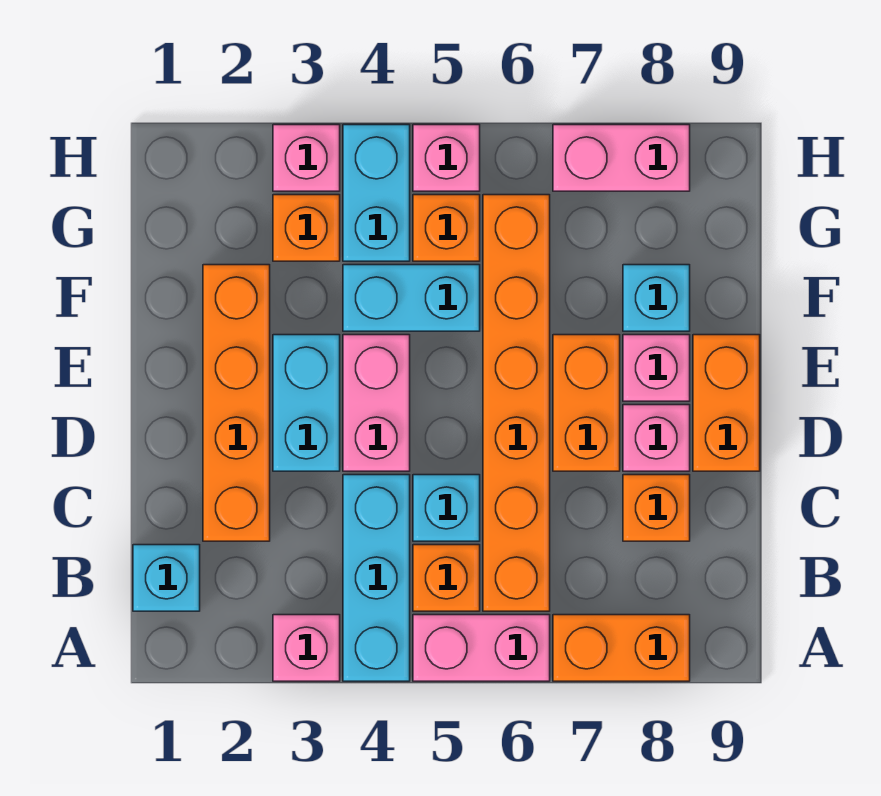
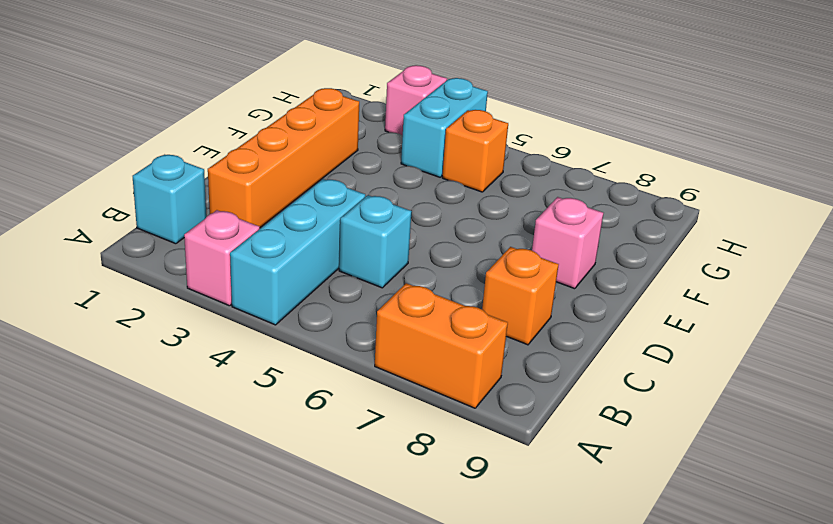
none -> pink brick A5:A6 level 1
none -> orange brick B5 level 1
none -> orange brick B6:G6 level 1

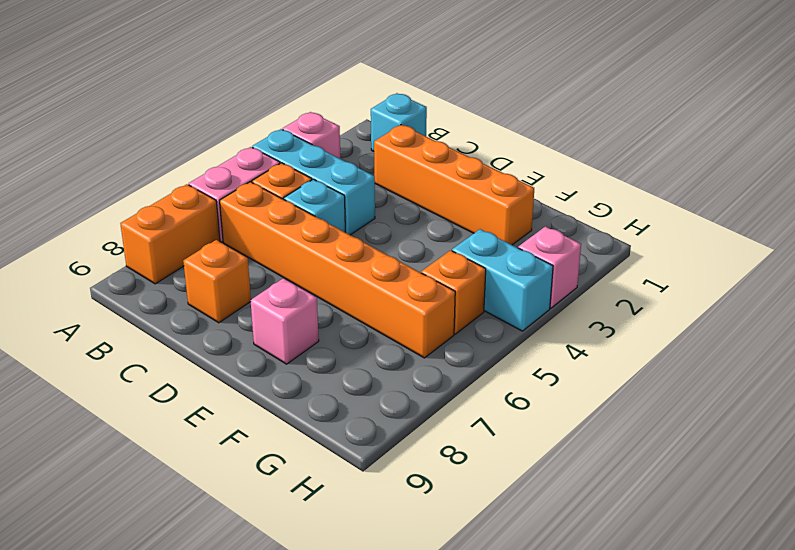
none -> cyan brick D3:E3 level 1
none -> pink brick D4:E4 level 1
none -> orange brick D7:E7 level 1

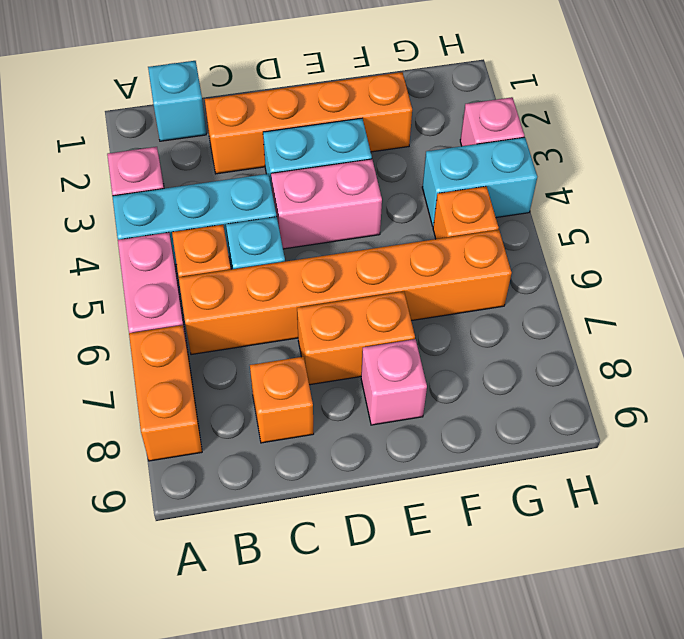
none -> pink brick D8 level 1
none -> orange brick D9:E9 level 1
none -> cyan brick F4:F5 level 1

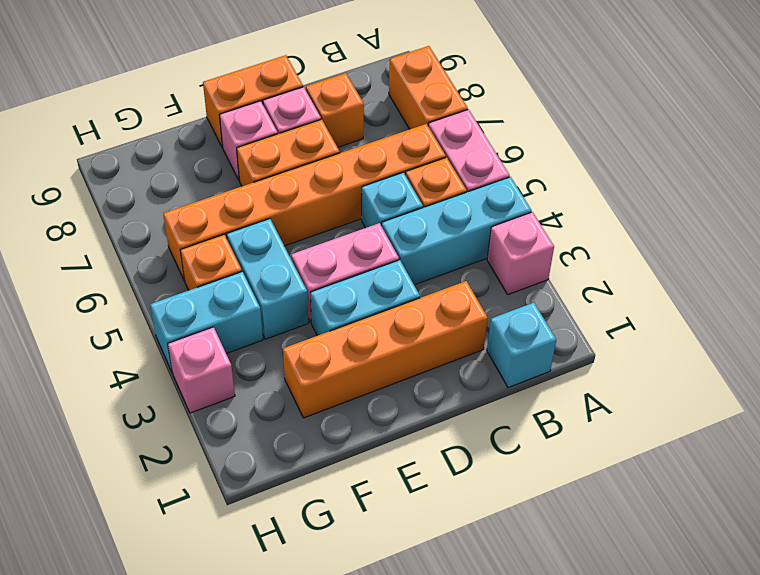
none -> cyan brick F8 level 1
none -> orange brick G3 level 1
none -> pink brick H5 level 1

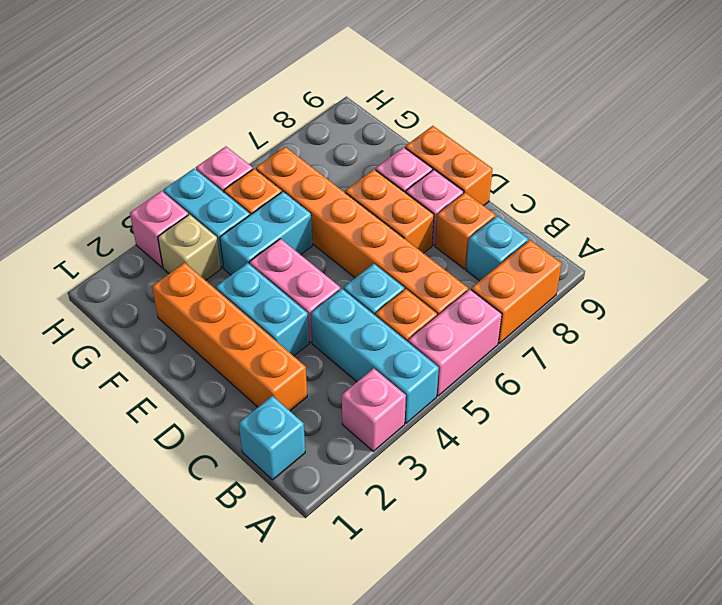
cyan brick B8 level 1 -> cyan brick F8 level 1
tan brick G3 level 1 -> orange brick G3 level 1
none -> pink brick H7:H8 level 1

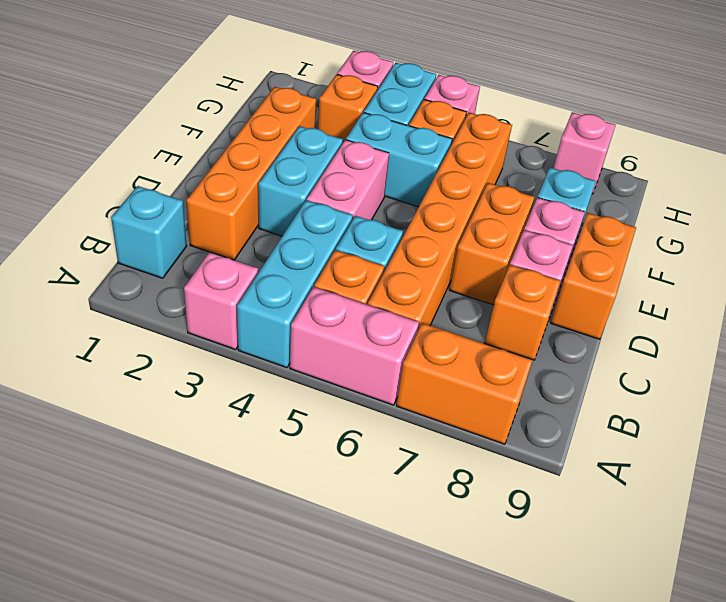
pink brick H8 level 1 -> pink brick H7:H8 level 1

